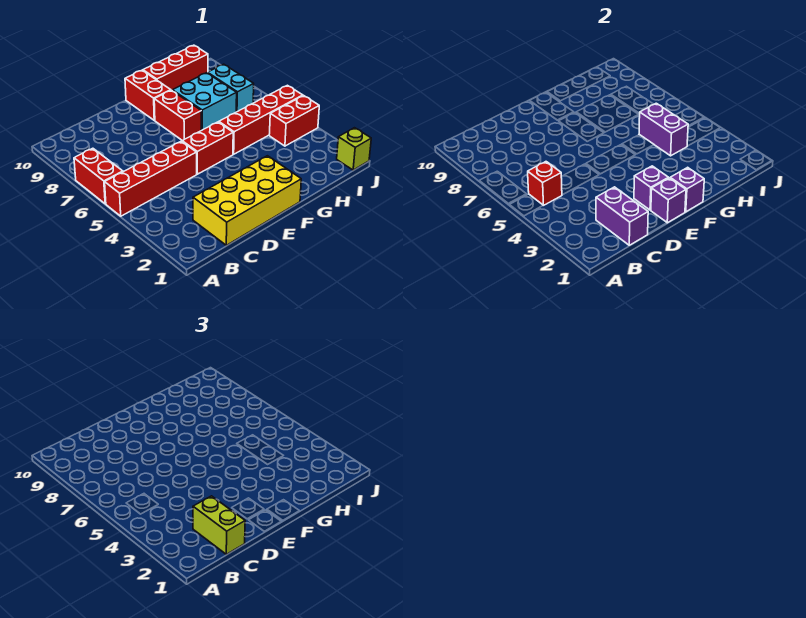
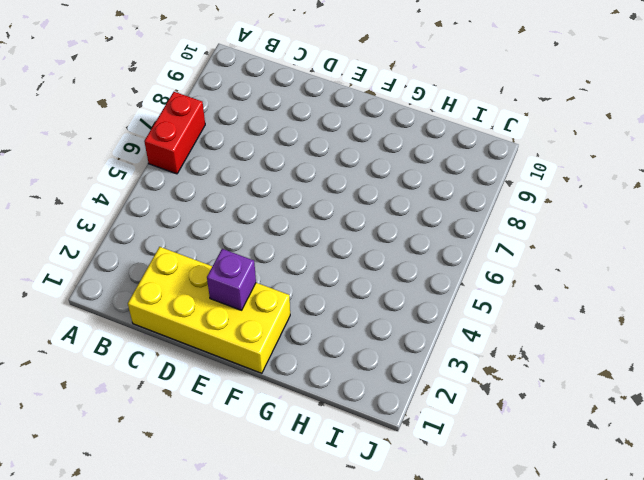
none -> red brick A5:D5 level 1
none -> red brick E5:F5 level 1
none -> red brick F7:F8 level 1

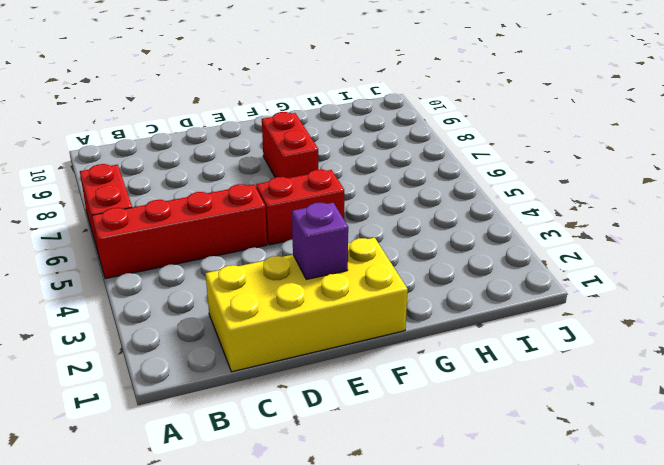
none -> red brick F9:F10 level 1
none -> red brick G5:J5 level 1
none -> cyan brick G7:H8 level 1

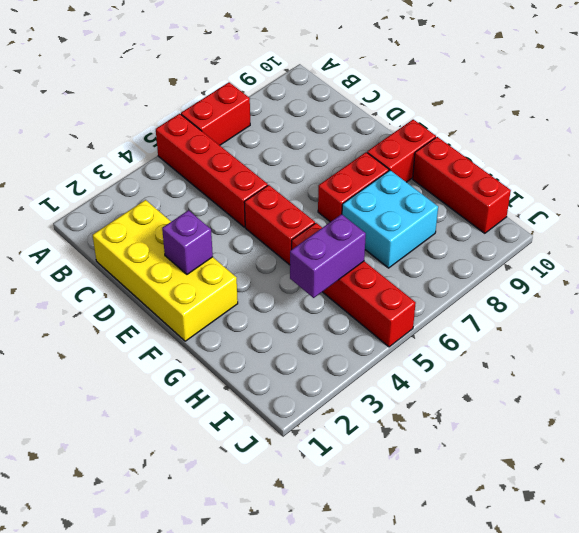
none -> red brick I4:J4 level 1
none -> cyan brick I7:I8 level 1
none -> lime brick J1 level 1

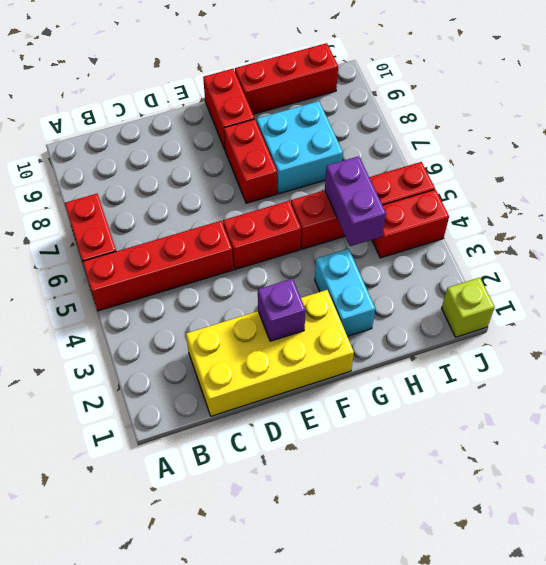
cyan brick G2:G3 level 1 -> cyan brick I7:I8 level 1
none -> red brick B5 level 2
none -> purple brick C1:C2 level 2
none -> purple brick E1 level 2

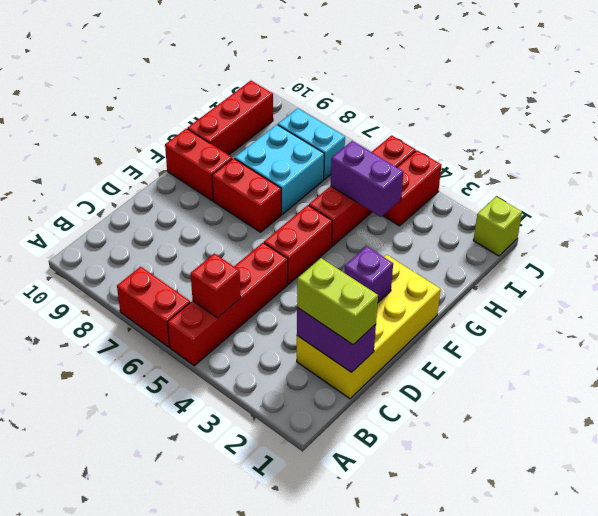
none -> purple brick E1 level 2
none -> purple brick F1 level 2

